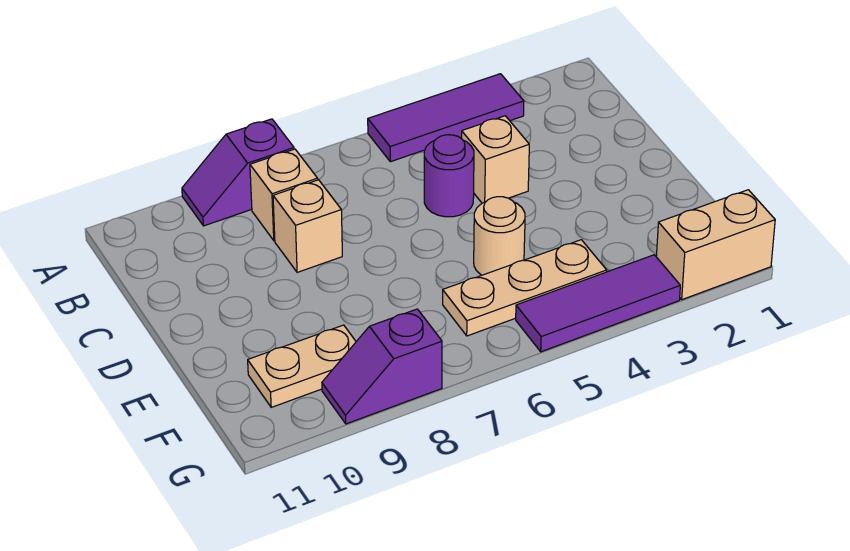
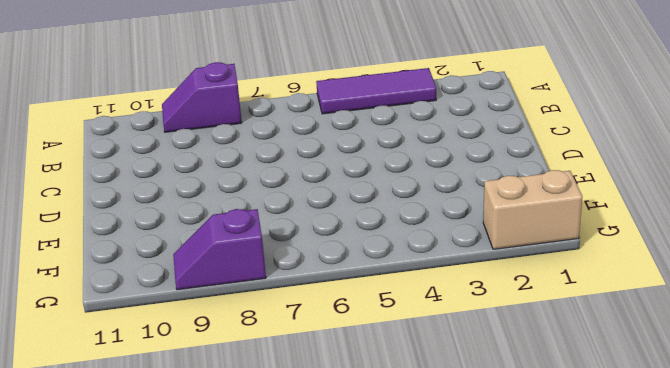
none -> tan brick B8 level 1
none -> tan brick C4 level 1
none -> purple round brick C5 level 1

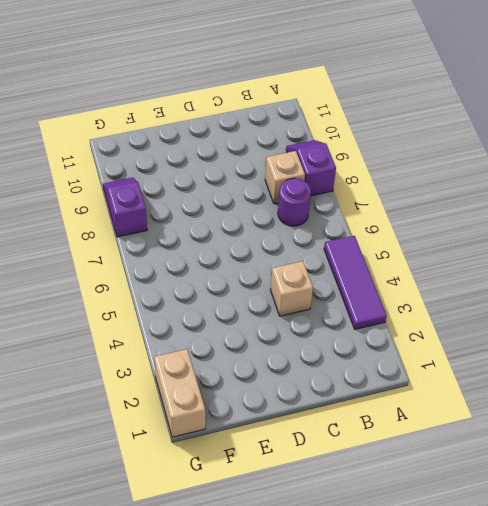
purple round brick B7 level 1 -> purple round brick C5 level 1
none -> tan brick C8 level 1
none -> tan round brick E5 level 1
none -> tan plate F4:F6 level 1

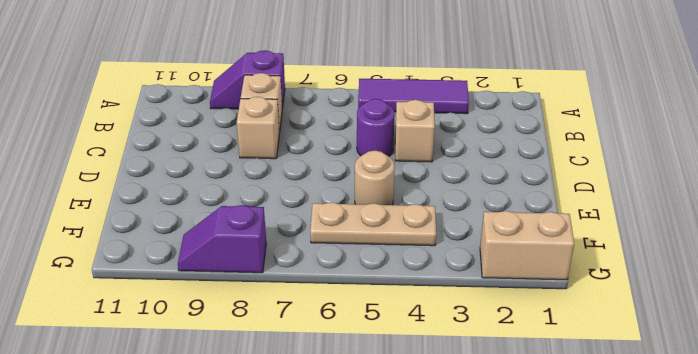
none -> tan plate F9:F10 level 1
none -> purple tile G3:G5 level 1

